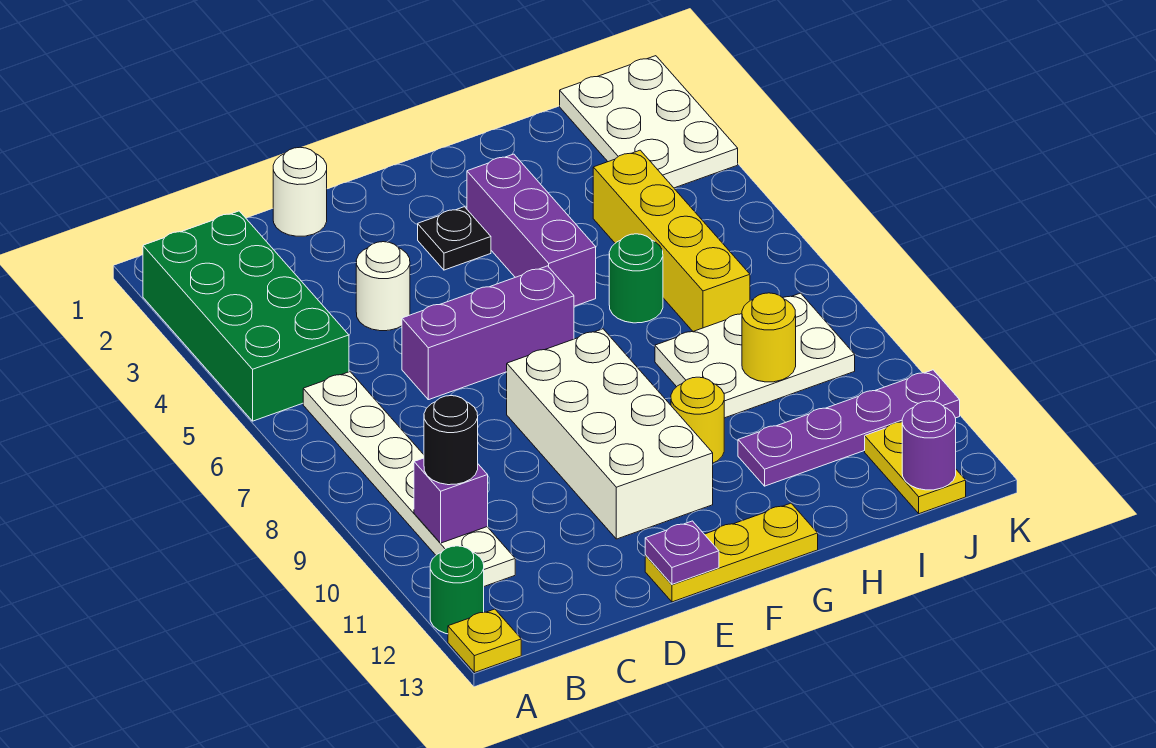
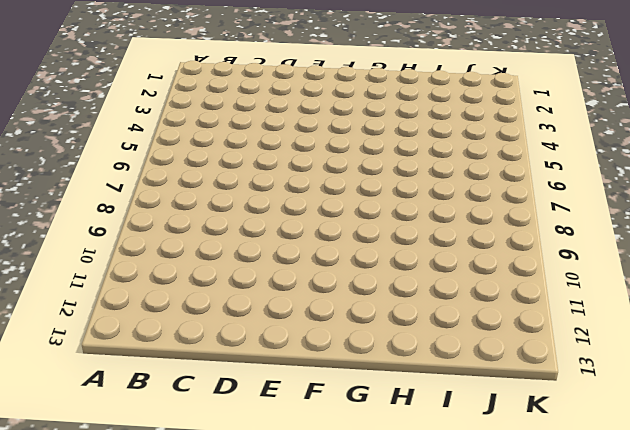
none -> green brick A2:B5 level 1
none -> green round brick A12 level 1
none -> yellow plate A13 level 1

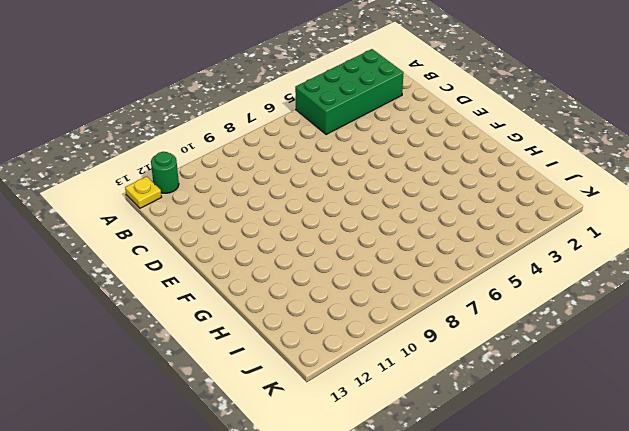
none -> white plate B6:B11 level 1
none -> white round brick D1 level 1
none -> white round brick D4 level 1

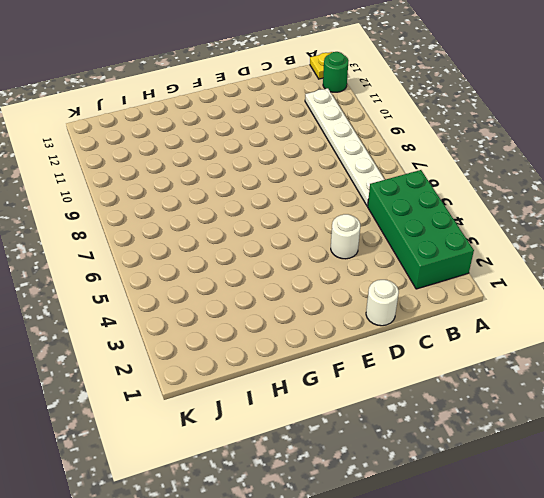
none -> purple brick D6:F6 level 1
none -> white brick E8:F11 level 1
none -> yellow plate E13:G13 level 1

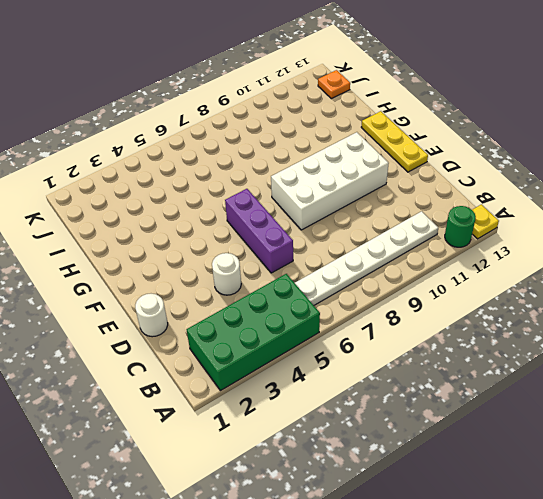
orange plate J13 level 1 -> yellow plate J12:J13 level 1
none -> black plate F3 level 1
none -> purple brick G3:G5 level 1
none -> yellow round brick G10 level 1

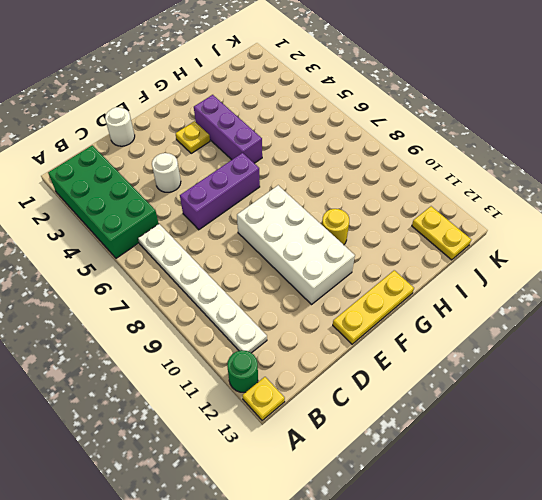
yellow plate F3 level 1 -> black plate F3 level 1
none -> green round brick H6 level 1
none -> white plate H8:J9 level 1
none -> purple plate H11:K11 level 1

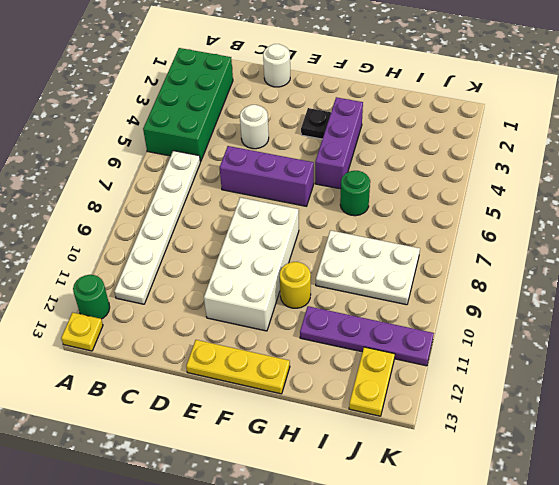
none -> yellow brick I4:I7 level 1
none -> white plate J1:K3 level 1
none -> purple brick B10 level 2

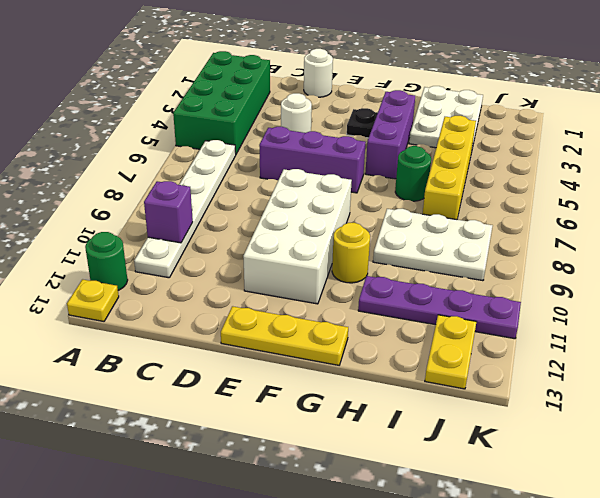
white plate H1:I3 level 1 -> white plate J1:K3 level 1
none -> purple plate E13 level 2
none -> yellow round brick I9 level 2
none -> purple round brick J13 level 2

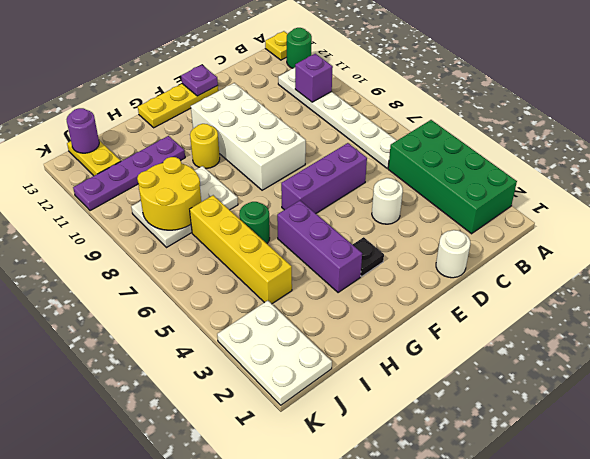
yellow round brick I8:J9 level 2 -> yellow round brick I9 level 2
none -> black round brick B10 level 3

